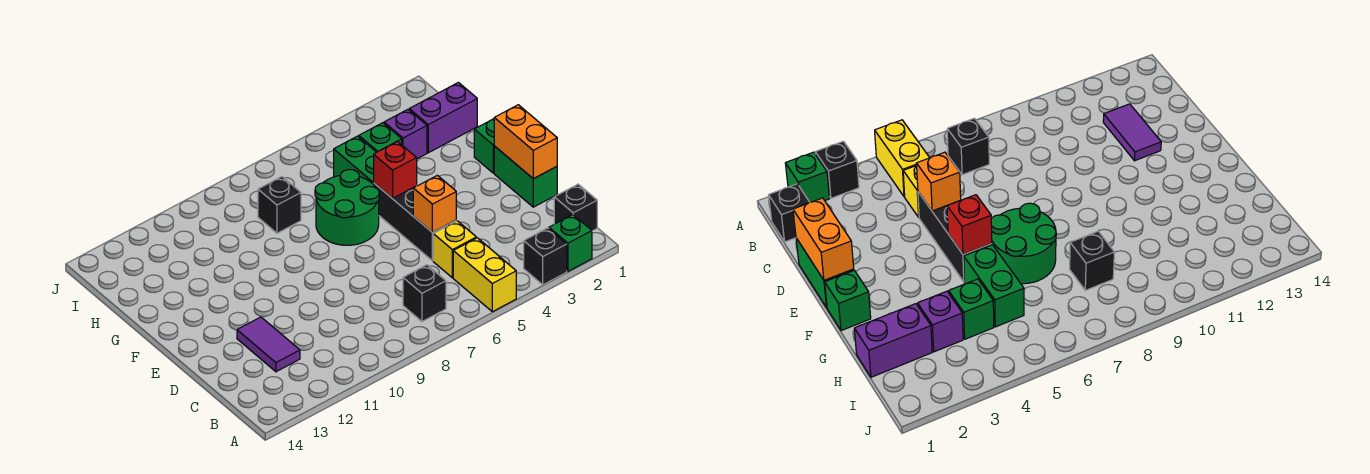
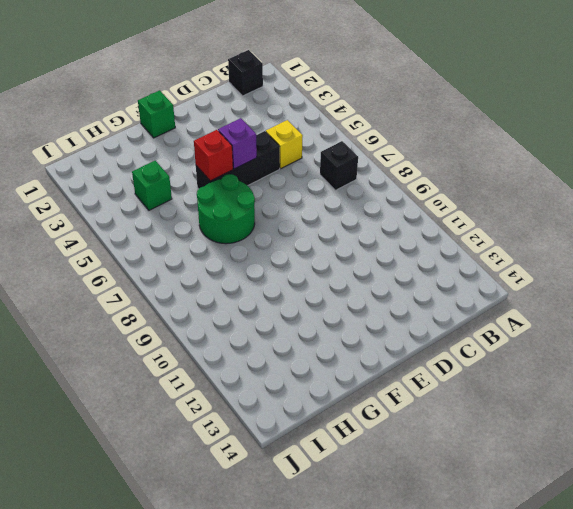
purple brick E5 level 2 -> purple brick H3 level 1
none -> green brick A2 level 1
none -> black brick A3 level 1
none -> yellow brick A5:B5 level 1

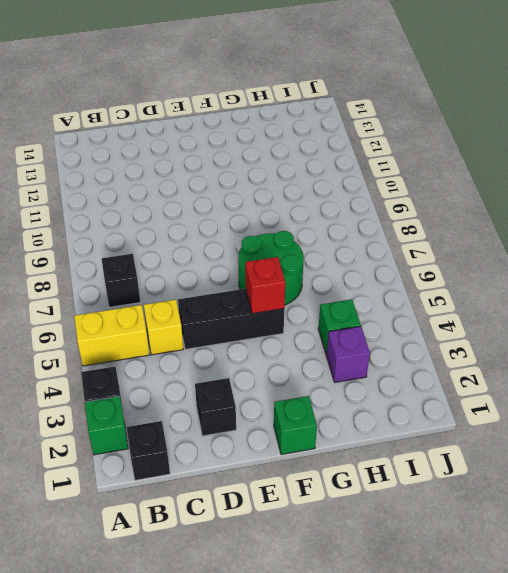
black brick D2 level 1 -> black brick H8 level 1
none -> purple tile C12:D12 level 1
none -> green brick D1:E1 level 1
none -> green brick G5:H5 level 1

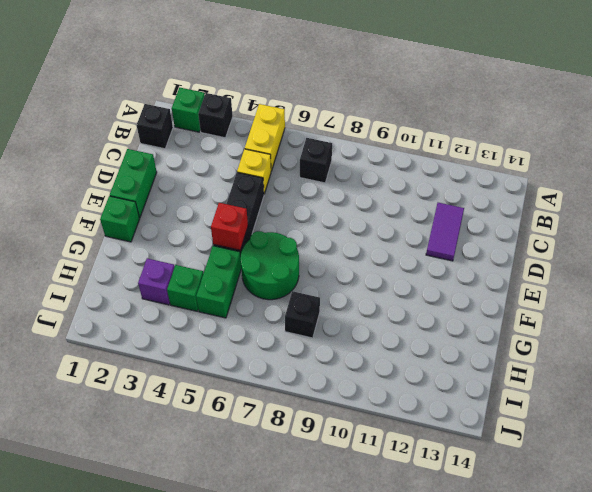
none -> purple brick H1:H2 level 1
none -> orange brick D1:E1 level 2
none -> orange brick D5 level 2

